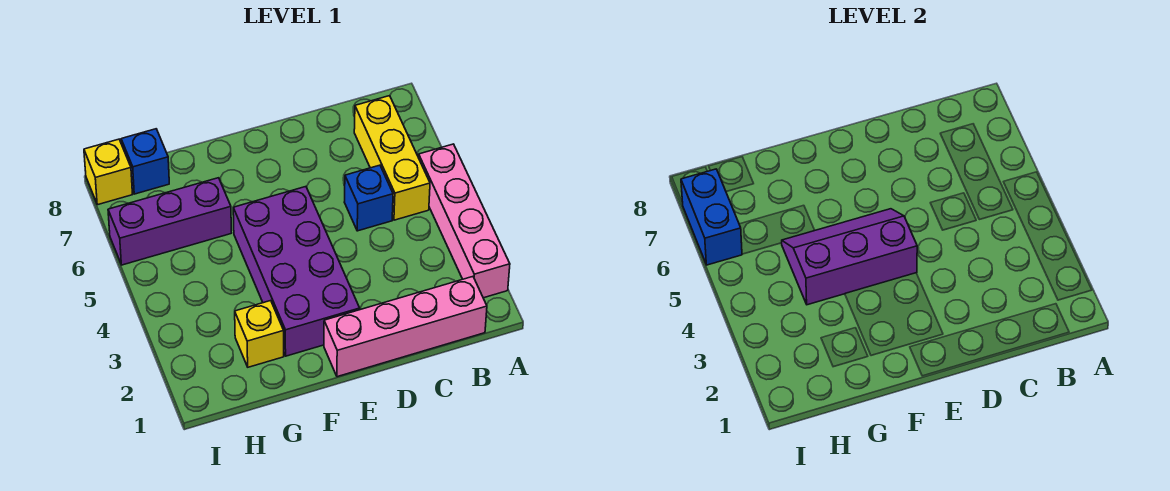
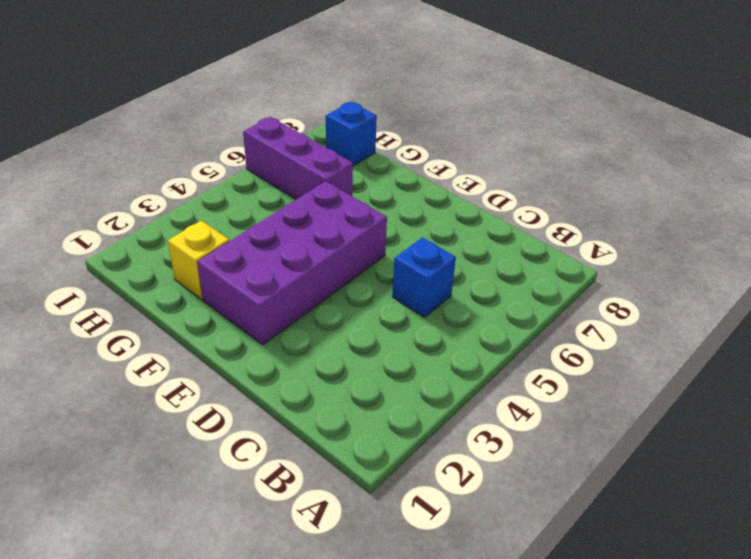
none -> pink brick A2:A5 level 1
none -> pink brick B1:E1 level 1

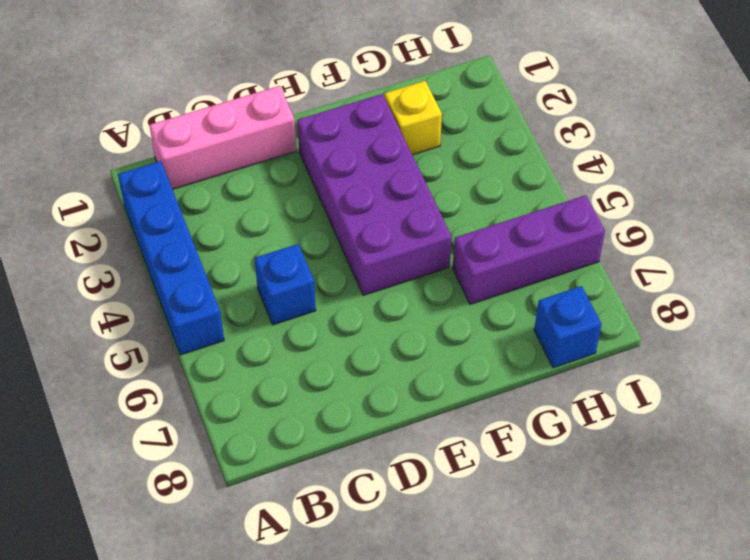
blue brick A2:A5 level 1 -> pink brick A2:A5 level 1
pink brick B1:D1 level 1 -> pink brick B1:E1 level 1
none -> yellow brick B5:B7 level 1
none -> yellow brick I8 level 1

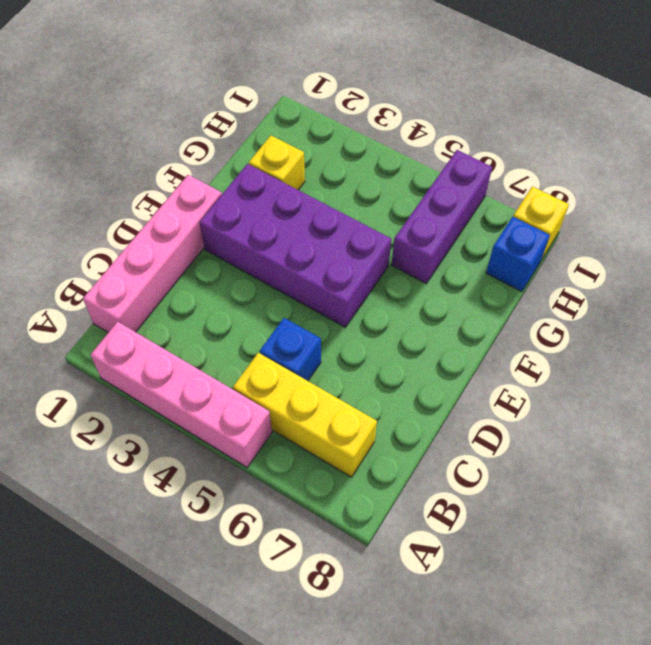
none -> purple slope E4:G5 level 2 top 4
none -> blue brick I6:I7 level 2

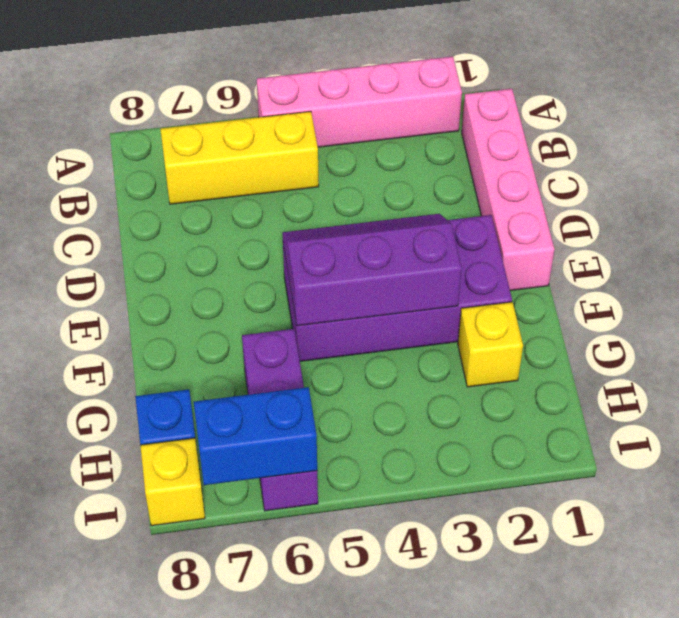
purple slope E3:F5 level 2 top F -> purple slope E4:G5 level 2 top 4
none -> blue brick C5 level 1

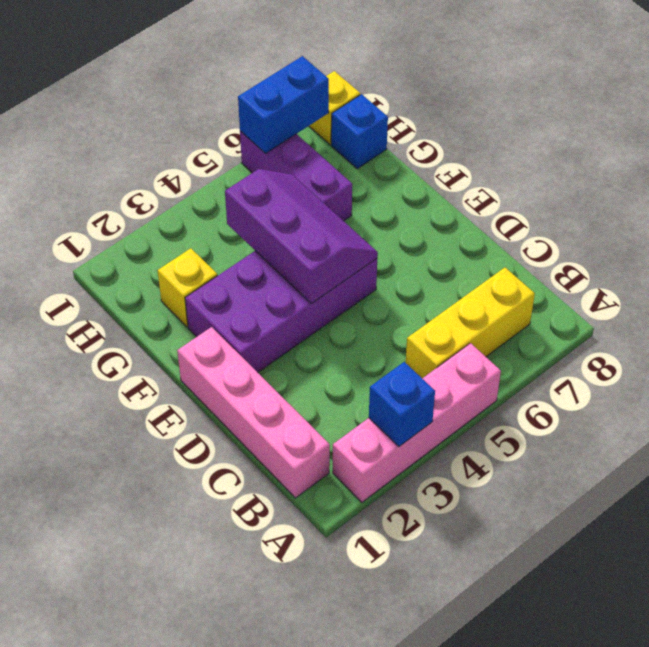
blue brick A3 level 2 -> blue brick C5 level 1

